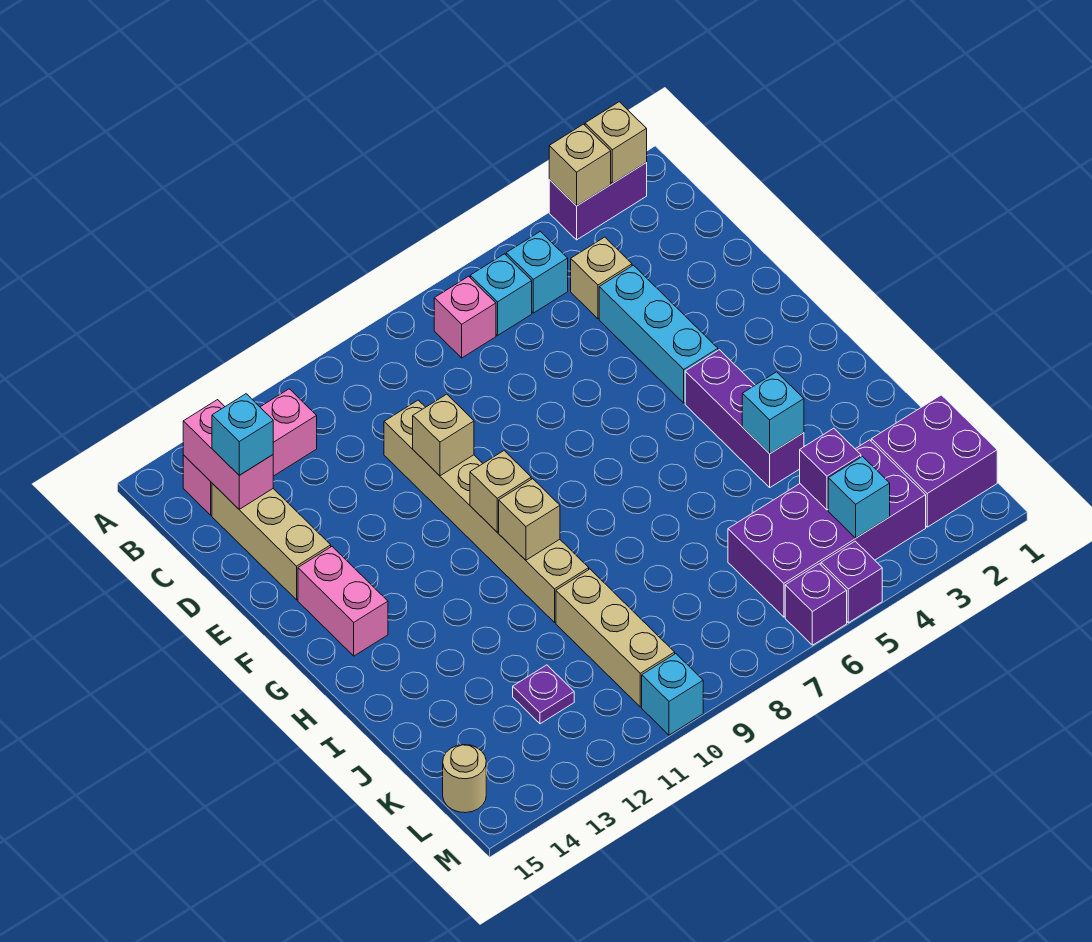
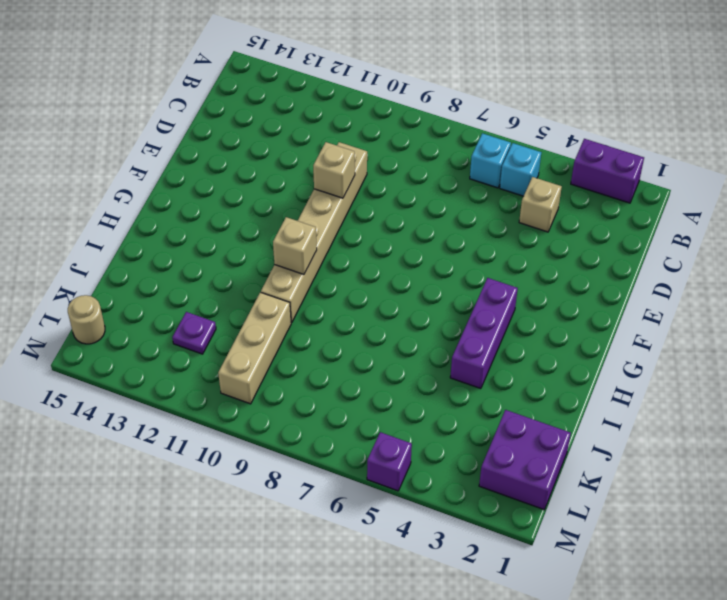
none -> pink brick B7 level 1
none -> pink brick B12:B14 level 1
none -> tan brick C14:E14 level 1

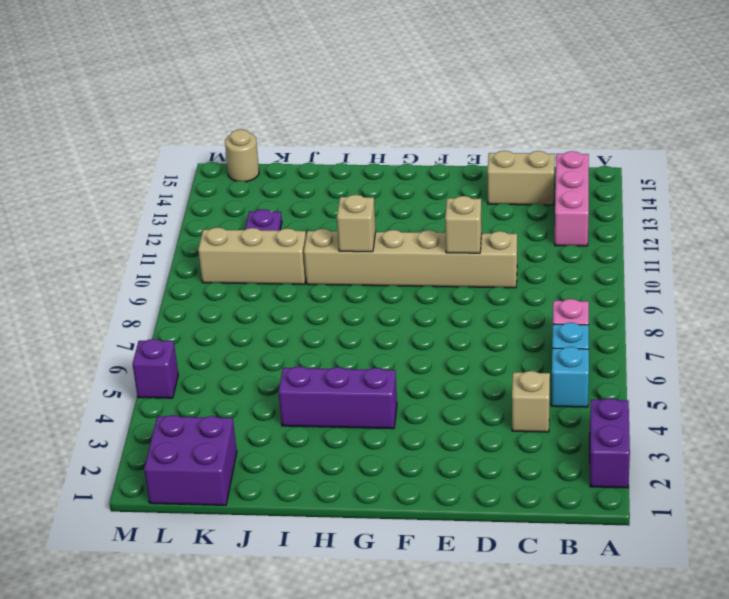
tan brick C14:D14 level 1 -> tan brick C14:E14 level 1
none -> cyan brick D4:F4 level 1
none -> pink brick F14:G14 level 1
none -> purple brick K3:L6 level 1

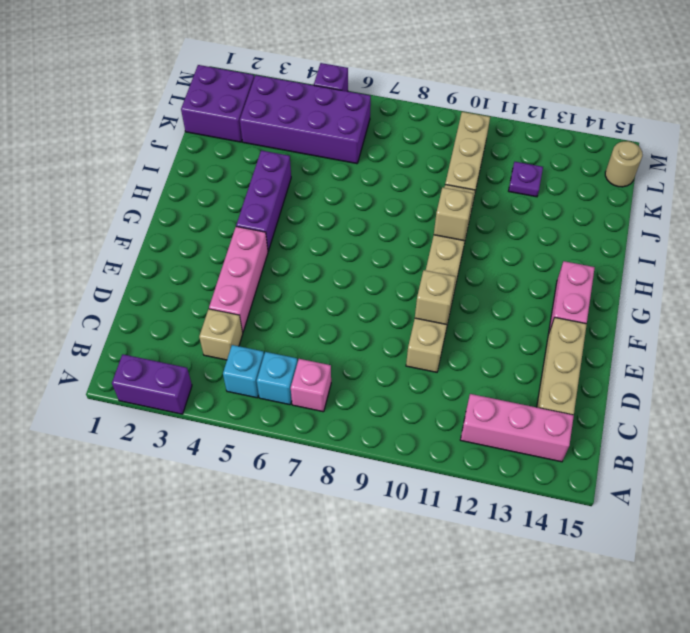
pink brick D4:F4 level 1 -> cyan brick D4:F4 level 1
none -> purple brick M6 level 1
none -> cyan brick M10 level 1
none -> tan brick A2 level 2

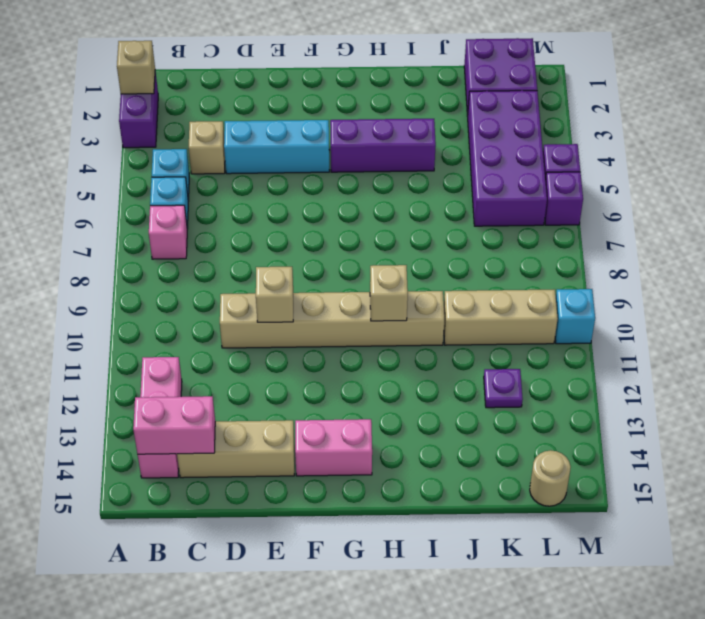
none -> tan brick A3 level 2
none -> tan brick G10 level 2
none -> cyan brick I4 level 2

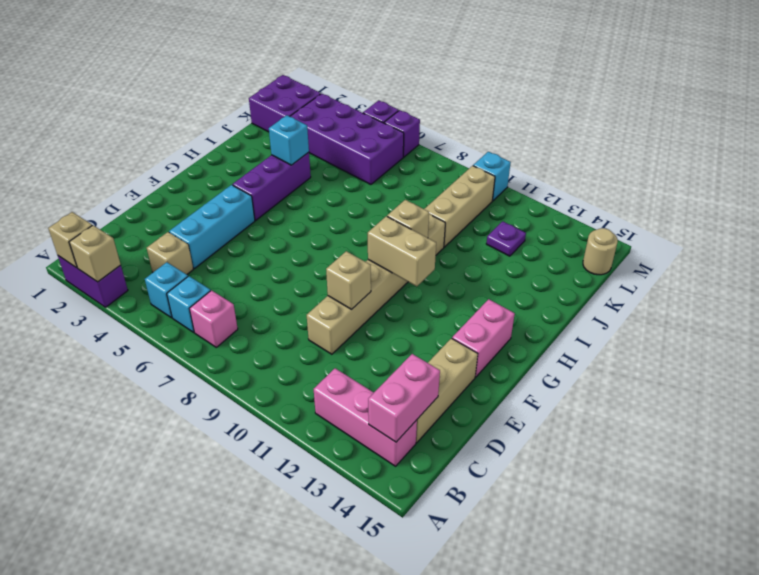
tan brick G10:G11 level 2 -> tan brick G10 level 2
none -> purple brick K4 level 2
none -> cyan brick L4 level 2
none -> cyan brick C14 level 3

